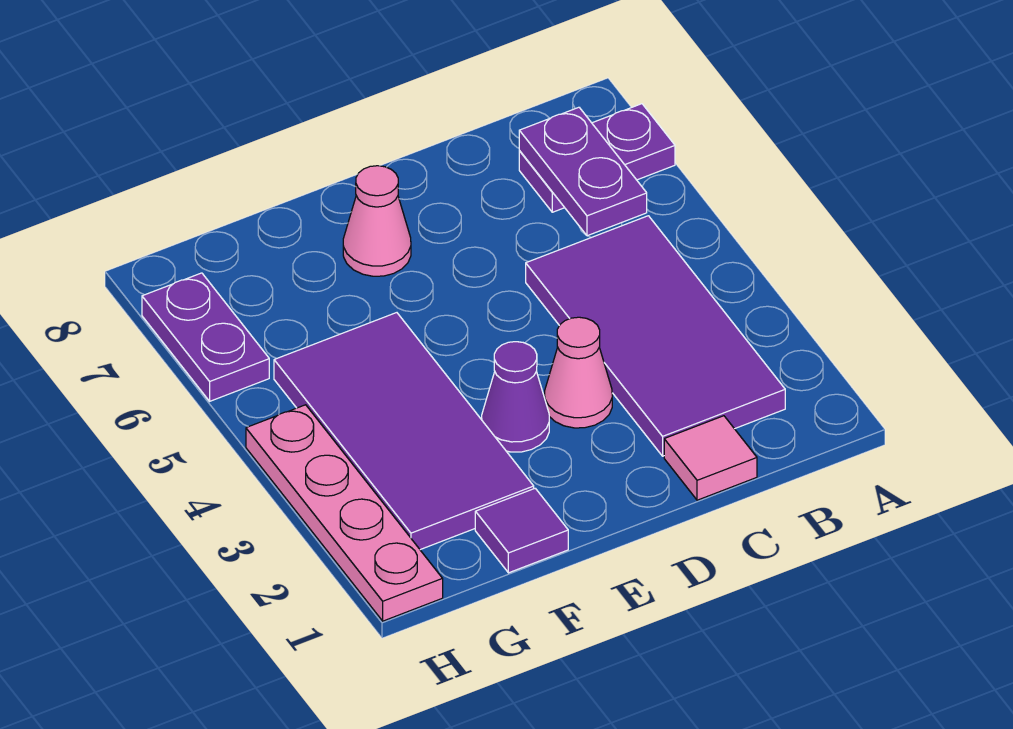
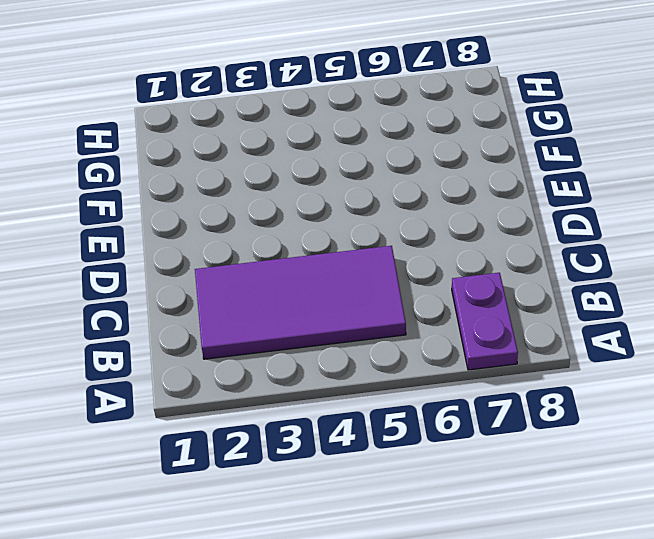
none -> pink tile C1 level 1
none -> pink cone D3 level 1

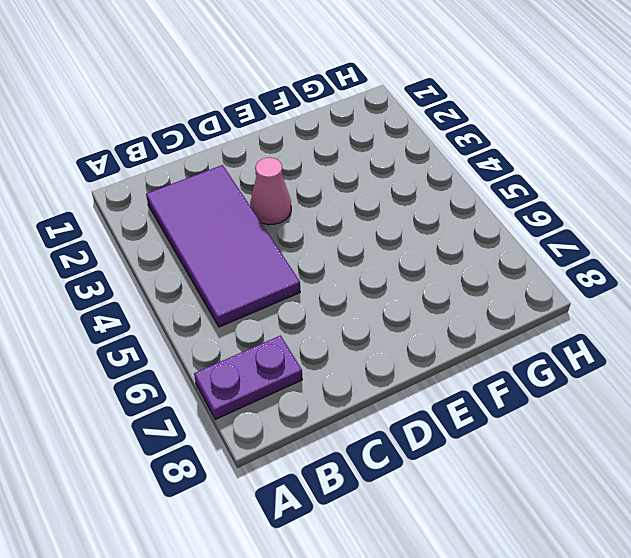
none -> pink tile C1 level 1
none -> purple cone E3 level 1

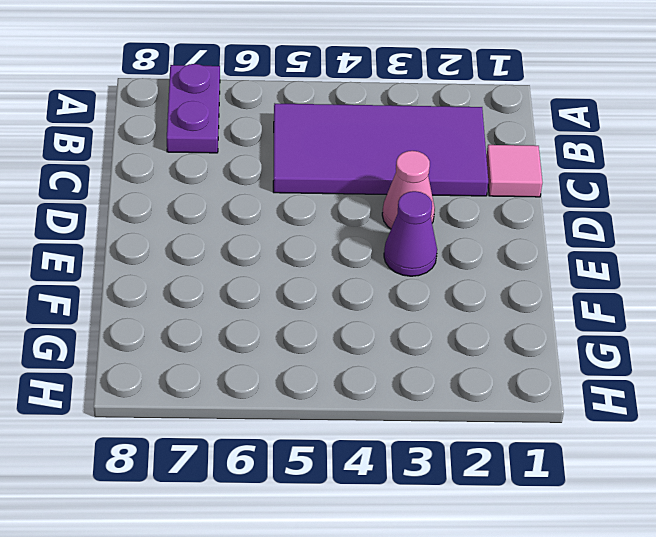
none -> pink cone E7 level 1
none -> purple tile F1 level 1

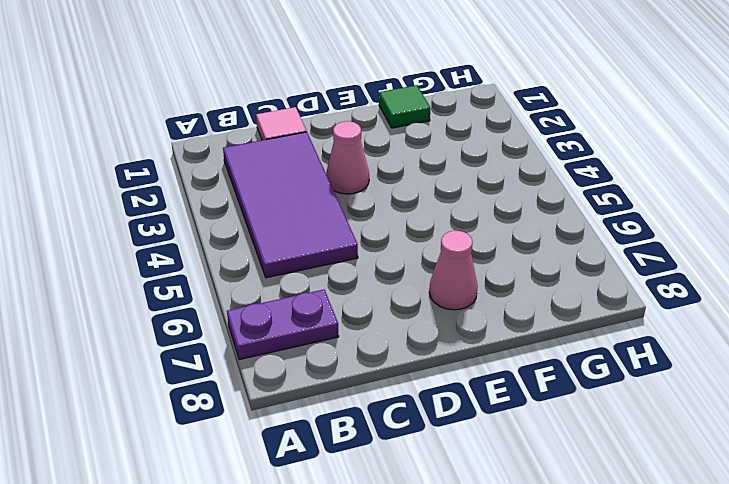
green tile F1 level 1 -> purple tile F1 level 1
none -> purple cone E3 level 1
none -> purple tile F2:G5 level 1

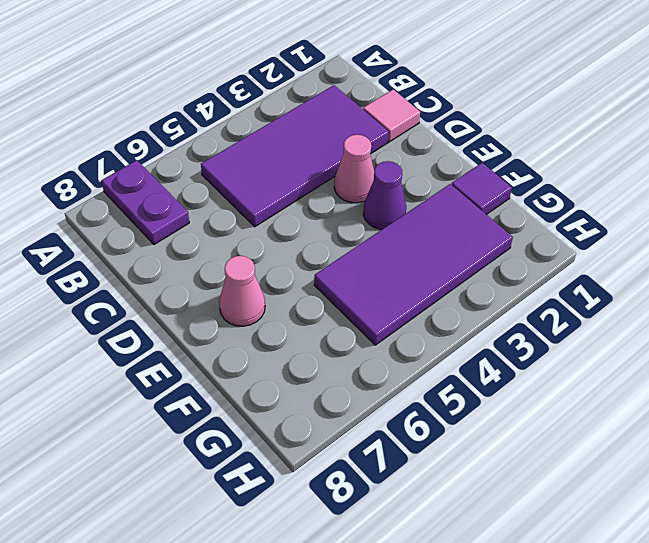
none -> pink plate H1:H4 level 1
none -> purple plate H6:H7 level 1

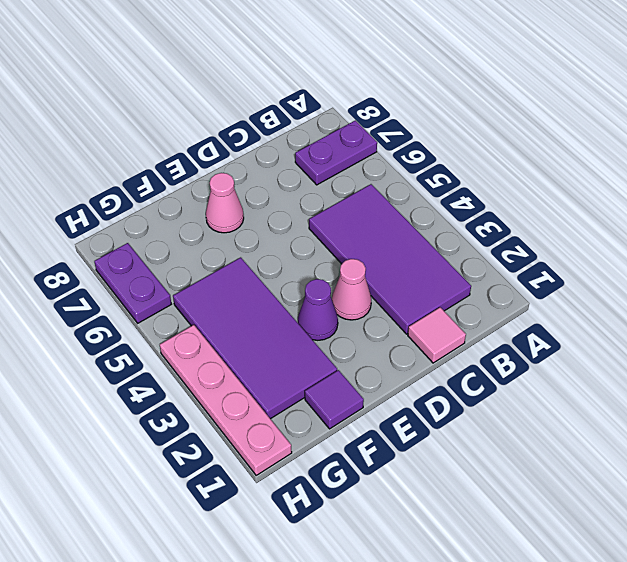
none -> purple plate B6:B7 level 2

